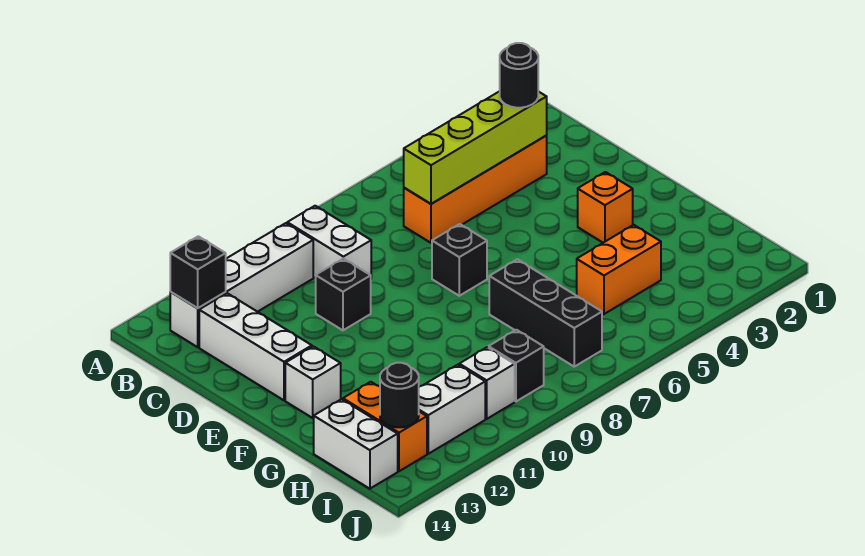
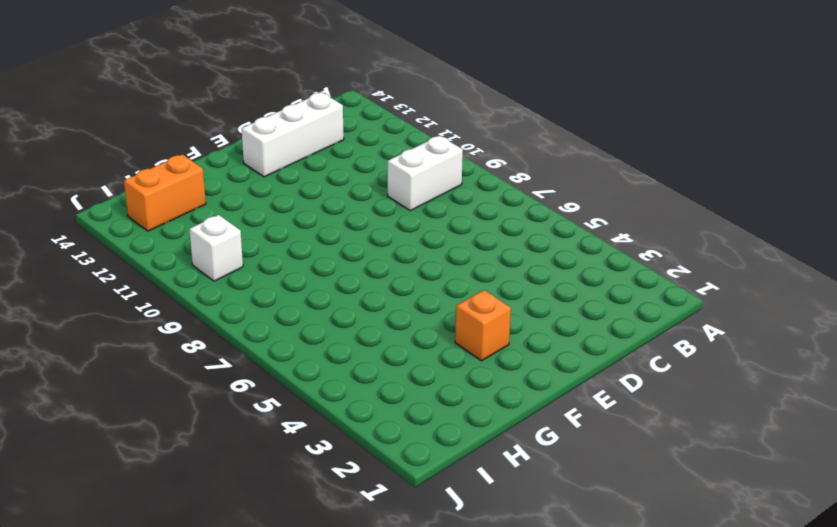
none -> white brick B10:B13 level 1
none -> orange brick C3:C6 level 1
none -> black brick D10 level 1

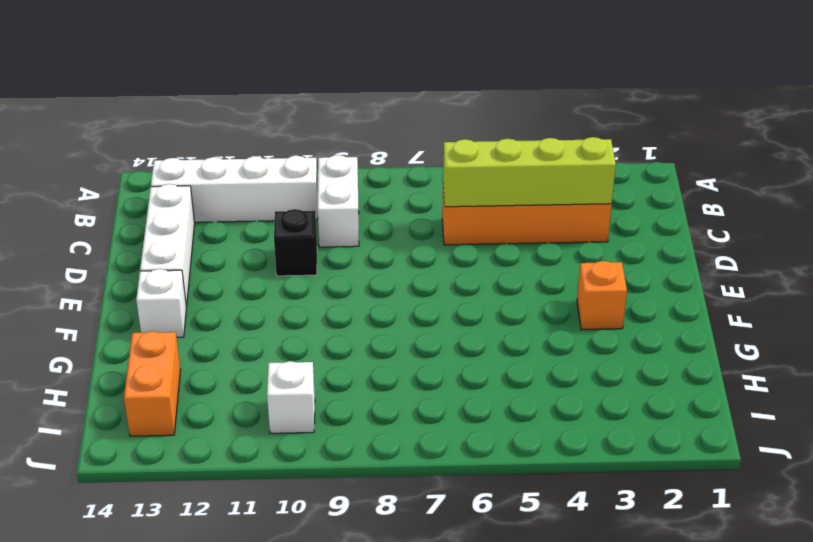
none -> black brick E7 level 1
none -> black brick G7:I7 level 1
none -> orange brick H4:H5 level 1

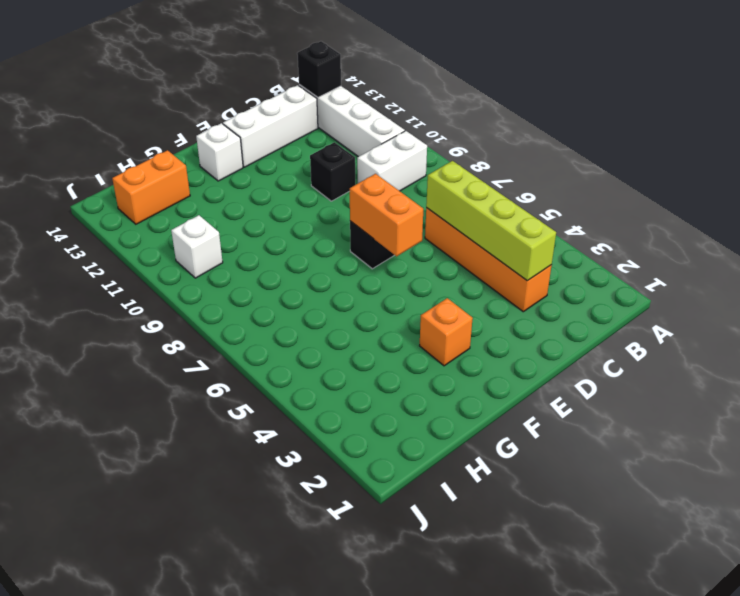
orange brick E6:E7 level 2 -> orange brick H4:H5 level 1
none -> black brick G7:I7 level 1
none -> white brick H14:I14 level 1
none -> black brick I9 level 1

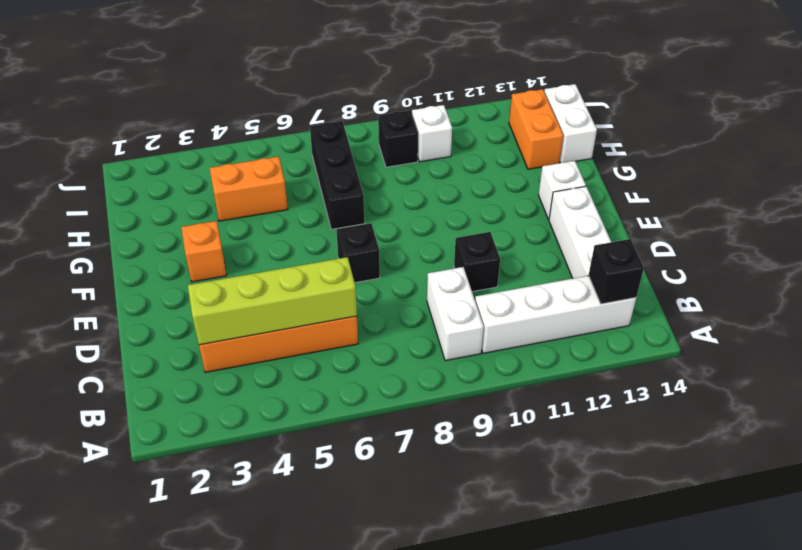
none -> white brick I11:I12 level 1
none -> black round brick I13 level 2
none -> black round brick C3 level 3

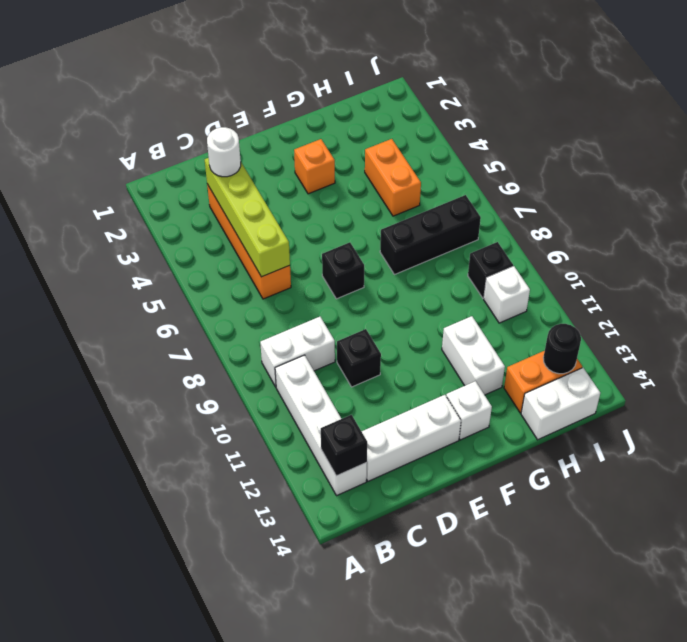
white round brick C3 level 3 -> black round brick C3 level 3
white brick G11:G12 level 1 -> white brick I11:I12 level 1

